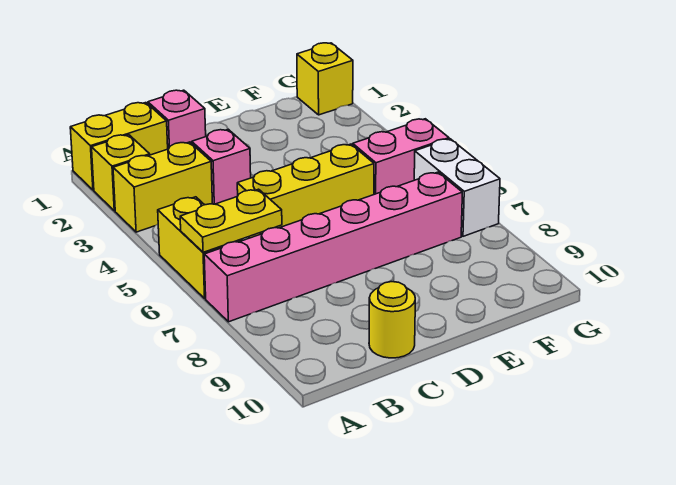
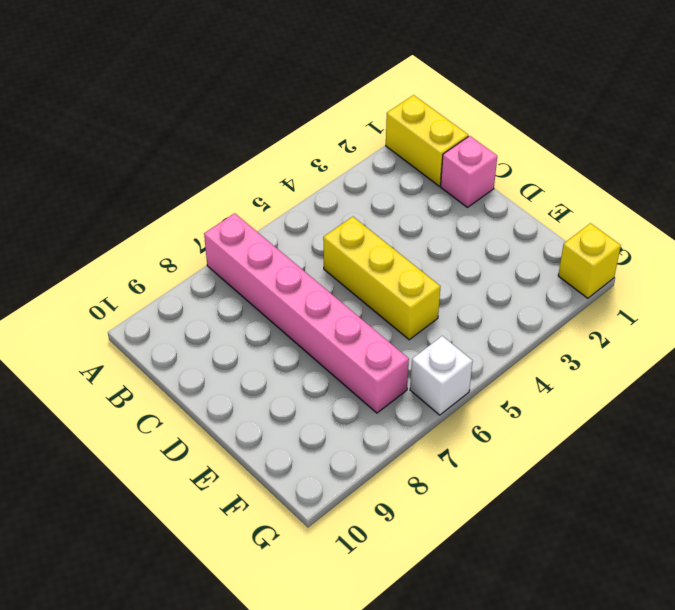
white brick G6 level 1 -> white brick G6:G7 level 1
none -> yellow brick A2 level 1
none -> yellow brick A3:B3 level 1
none -> yellow brick A5:A6 level 1

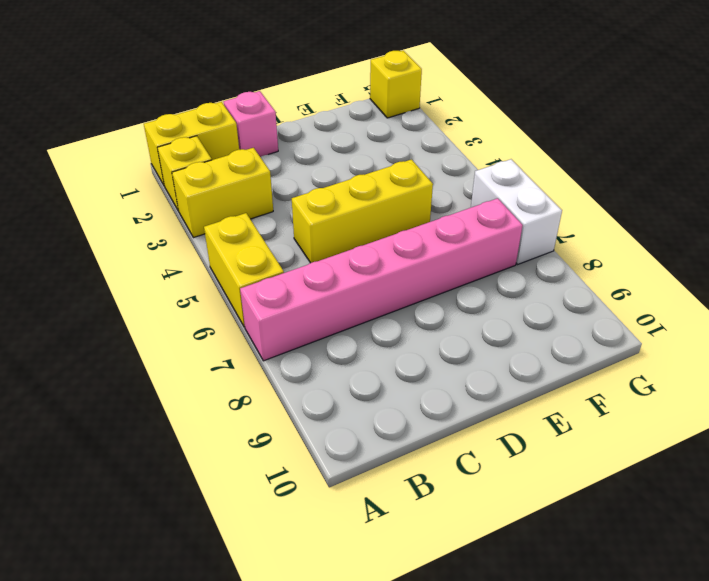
none -> pink brick C3 level 1
none -> yellow round brick C10 level 1
none -> pink brick F5:G5 level 1

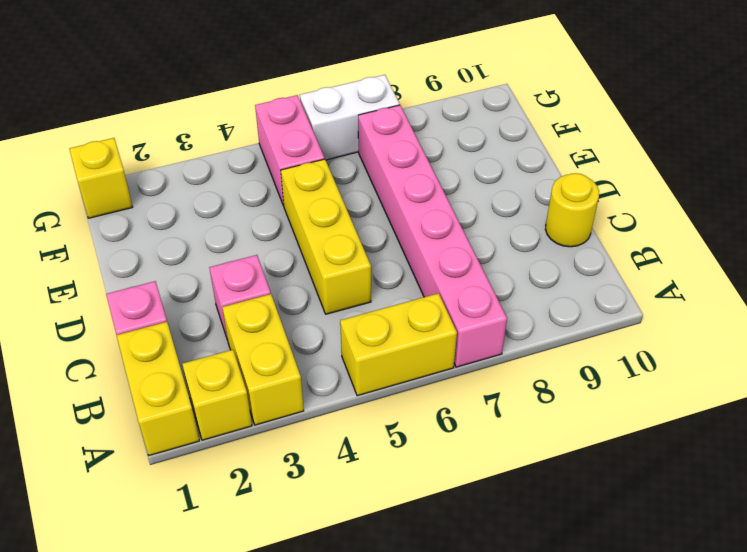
none -> yellow plate A6:B6 level 2

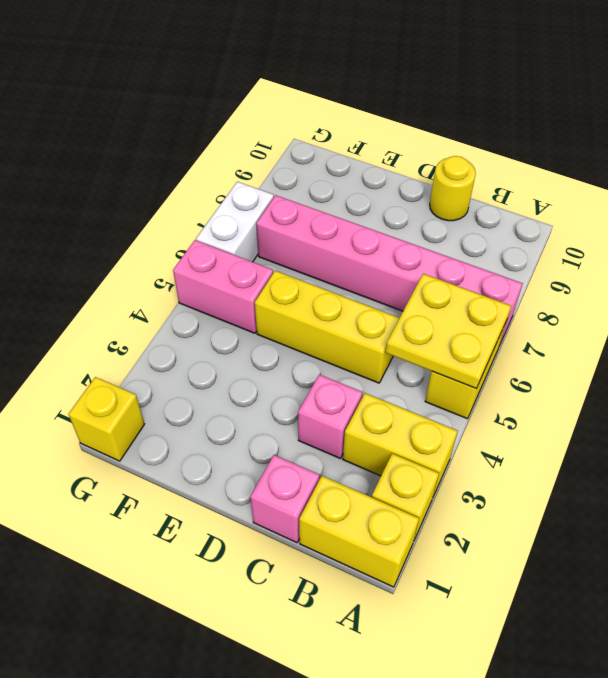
yellow plate A5:B6 level 2 -> yellow plate A6:B6 level 2

